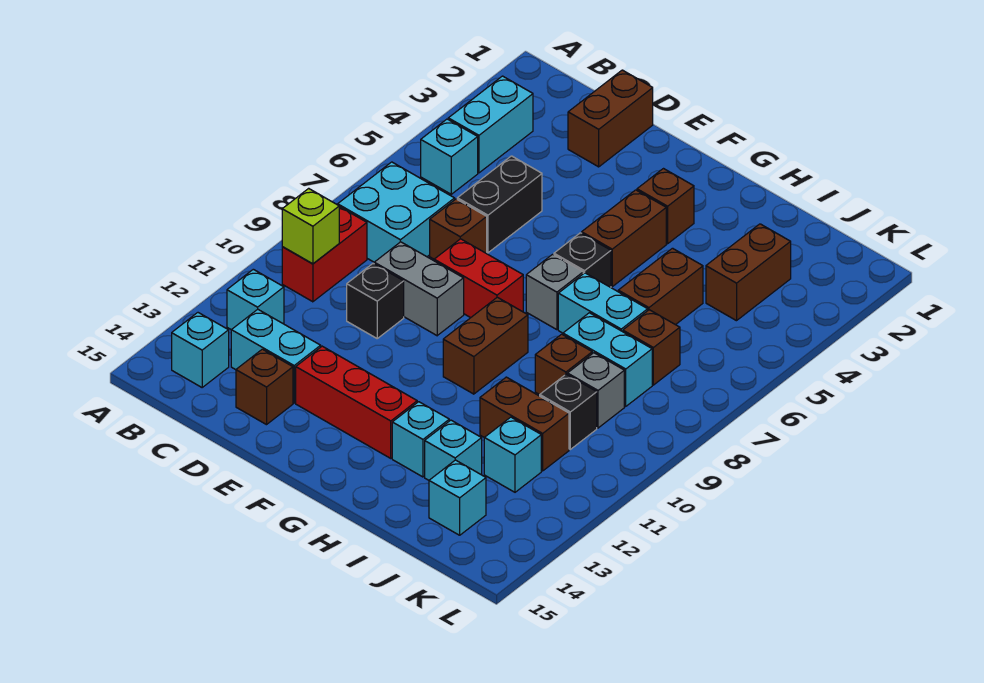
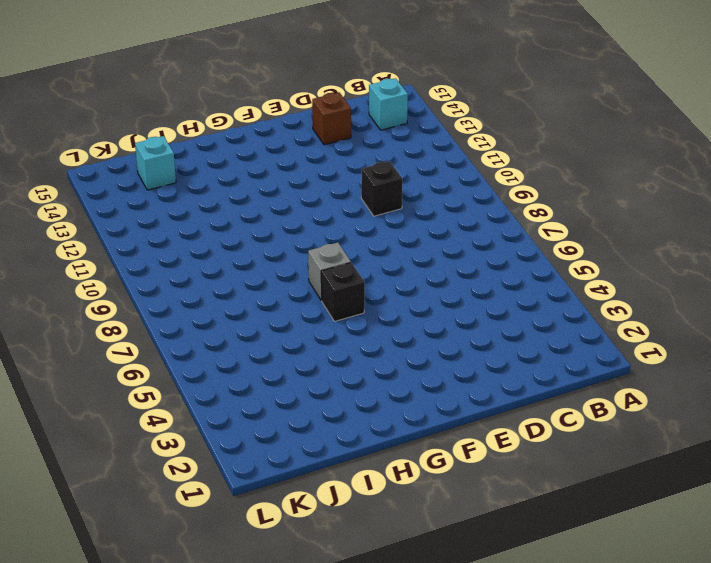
none -> cyan brick B3:B4 level 1
none -> cyan brick B5 level 1
none -> cyan brick B7:C8 level 1
none -> red brick B9:B10 level 1

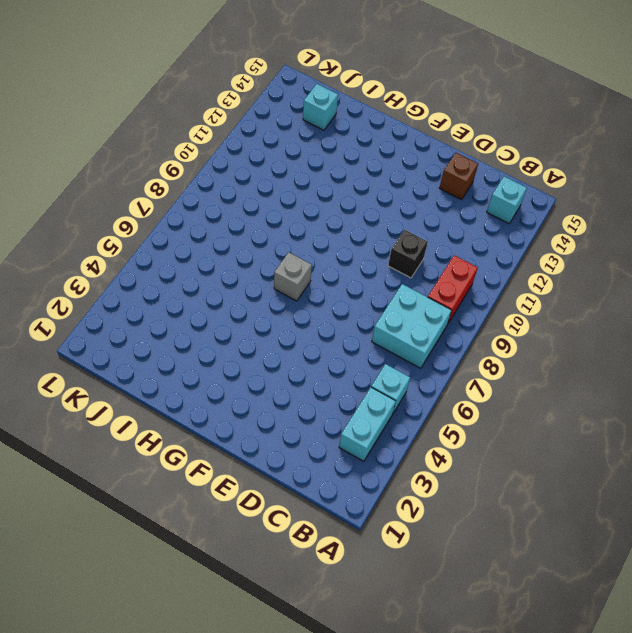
none -> cyan brick B12 level 1
none -> cyan brick C13:D13 level 1
none -> brown brick D1:D2 level 1
none -> black brick D5:D6 level 1

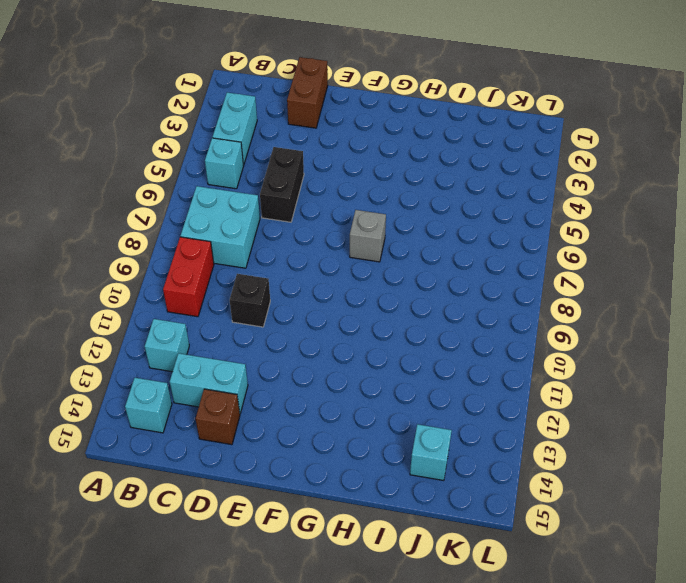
none -> brown brick D7 level 1
none -> grey brick D9:E9 level 1
none -> red brick E8:F8 level 1
none -> red brick E13:G13 level 1

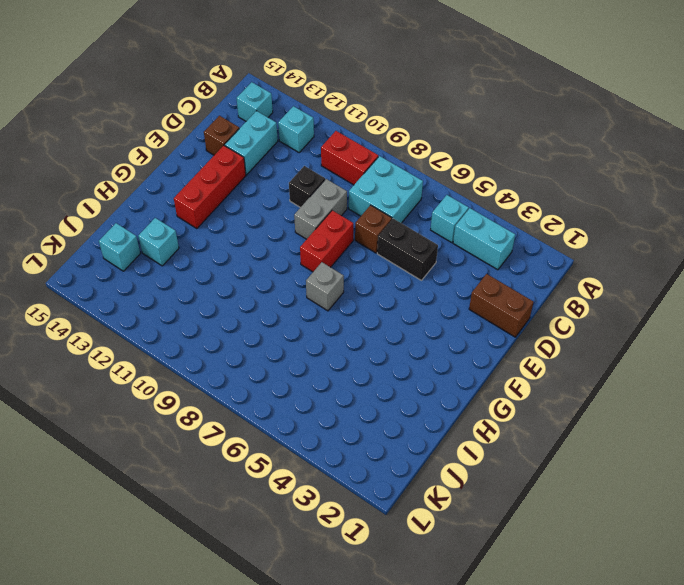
none -> brown brick G3 level 1
none -> brown brick G4:G5 level 1
none -> black brick G6 level 1
none -> brown brick G9:G10 level 1

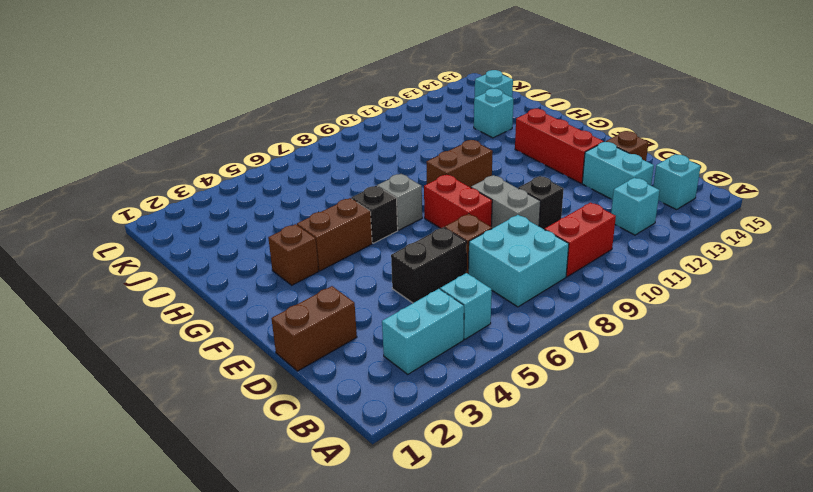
none -> cyan brick H7:I7 level 1
none -> cyan brick H13 level 1
none -> brown brick I5:I6 level 1
none -> cyan brick I8:J8 level 1

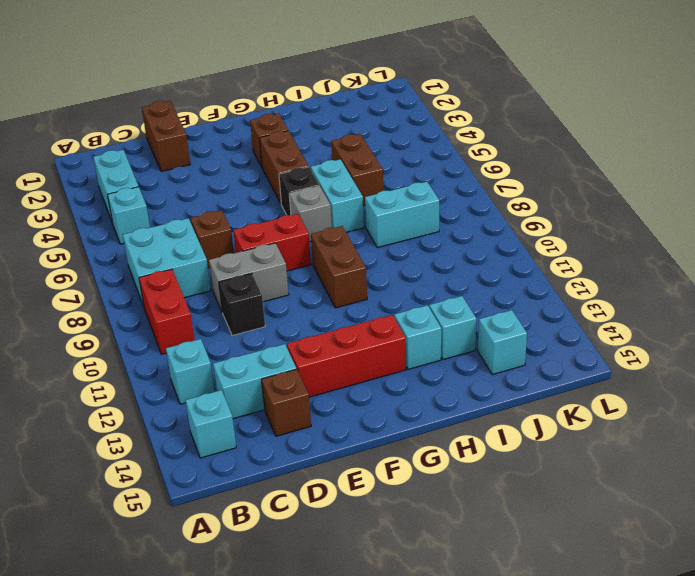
cyan brick H6:H7 level 1 -> cyan brick H7:I7 level 1
none -> black brick D5:D6 level 1
none -> brown brick I9 level 1
none -> brown brick I11:J11 level 1
none -> brown brick J3:J4 level 1

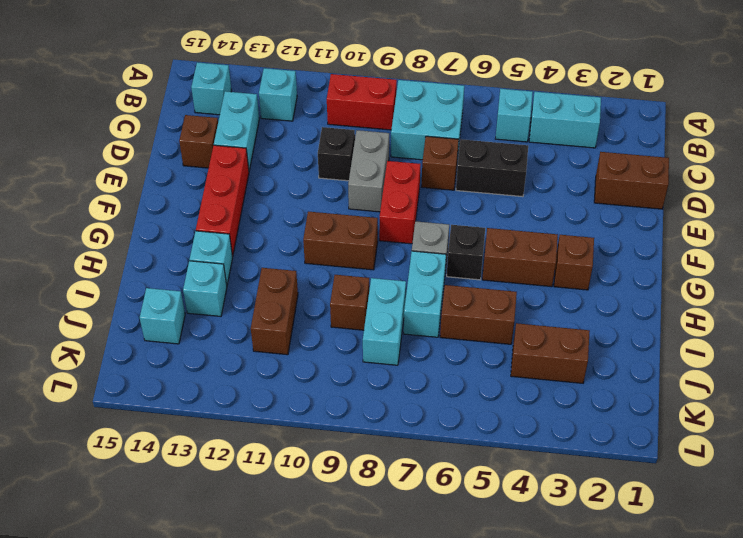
none -> brown brick J7 level 1
none -> grey brick J9 level 1
none -> black brick J10 level 1
none -> cyan brick J12 level 1

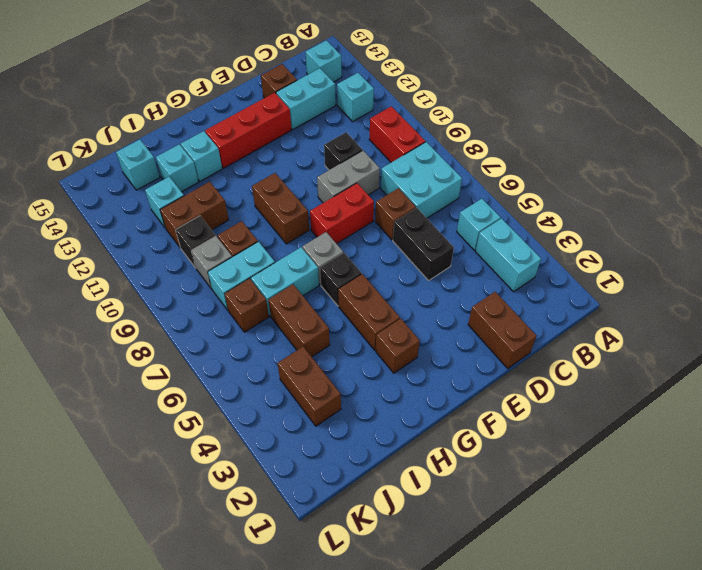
none -> lime brick B10 level 2

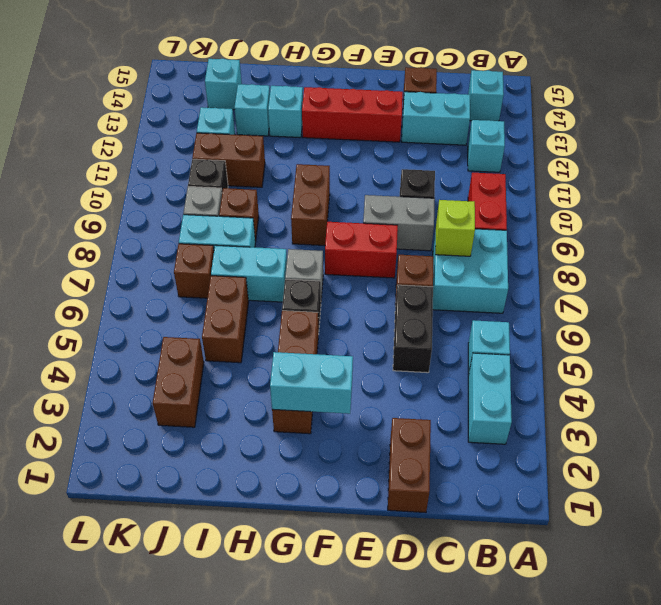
lime brick C8 level 2 -> lime brick B10 level 2
cyan brick F3:G3 level 2 -> none

